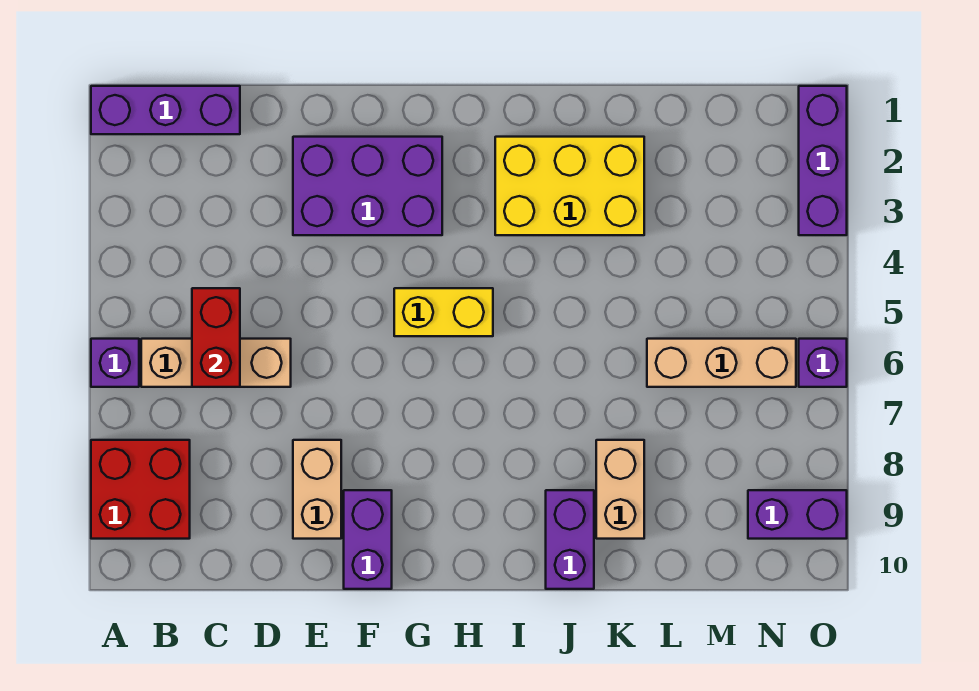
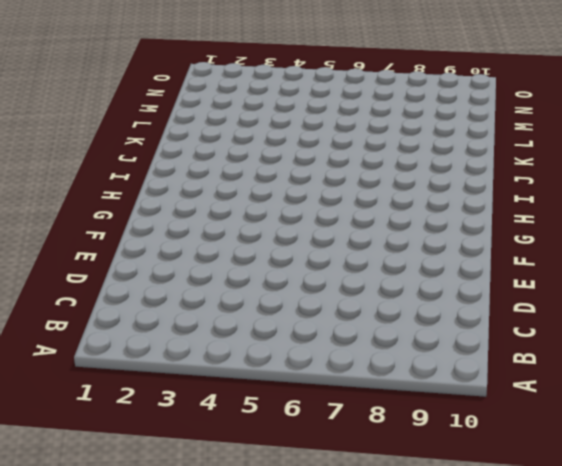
none -> purple brick A1:C1 level 1
none -> purple brick A6 level 1
none -> red brick A8:B9 level 1

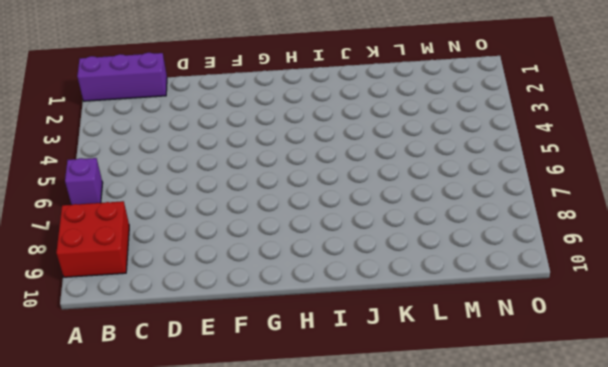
none -> tan brick B6:D6 level 1
none -> purple brick E2:G3 level 1
none -> tan brick E8:E9 level 1

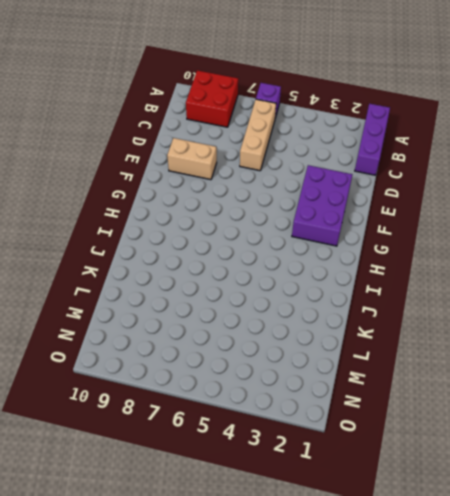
none -> purple brick F9:F10 level 1
none -> yellow brick G5:H5 level 1
none -> yellow brick I2:K3 level 1

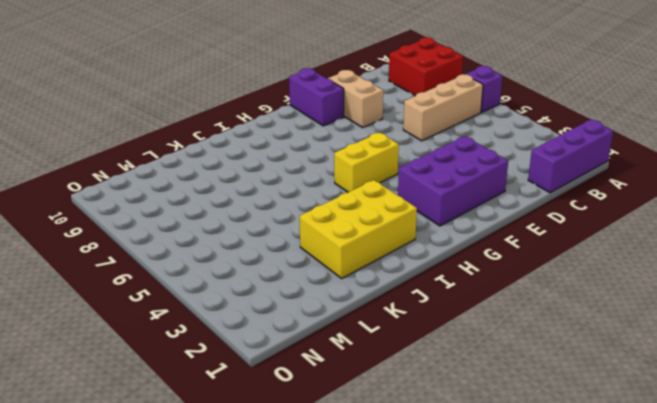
none -> purple brick J9:J10 level 1
none -> tan brick K8:K9 level 1
none -> tan brick L6:N6 level 1

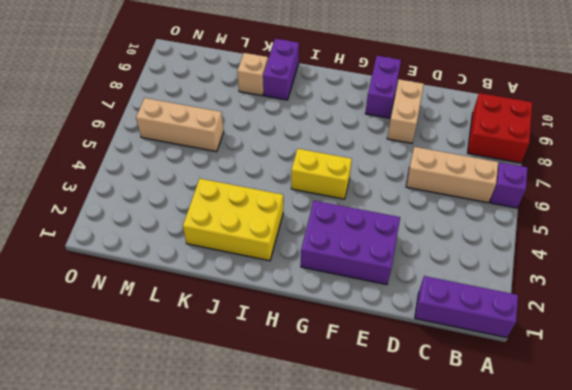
tan brick K9 level 1 -> tan brick K8:K9 level 1
none -> purple brick N9:O9 level 1
none -> purple brick O1:O3 level 1
none -> purple brick O6 level 1

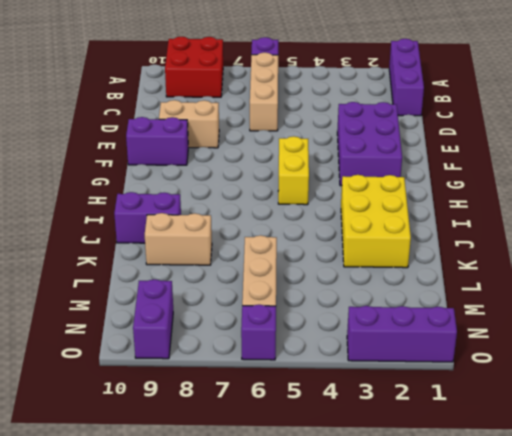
none -> red brick C5:C6 level 2

